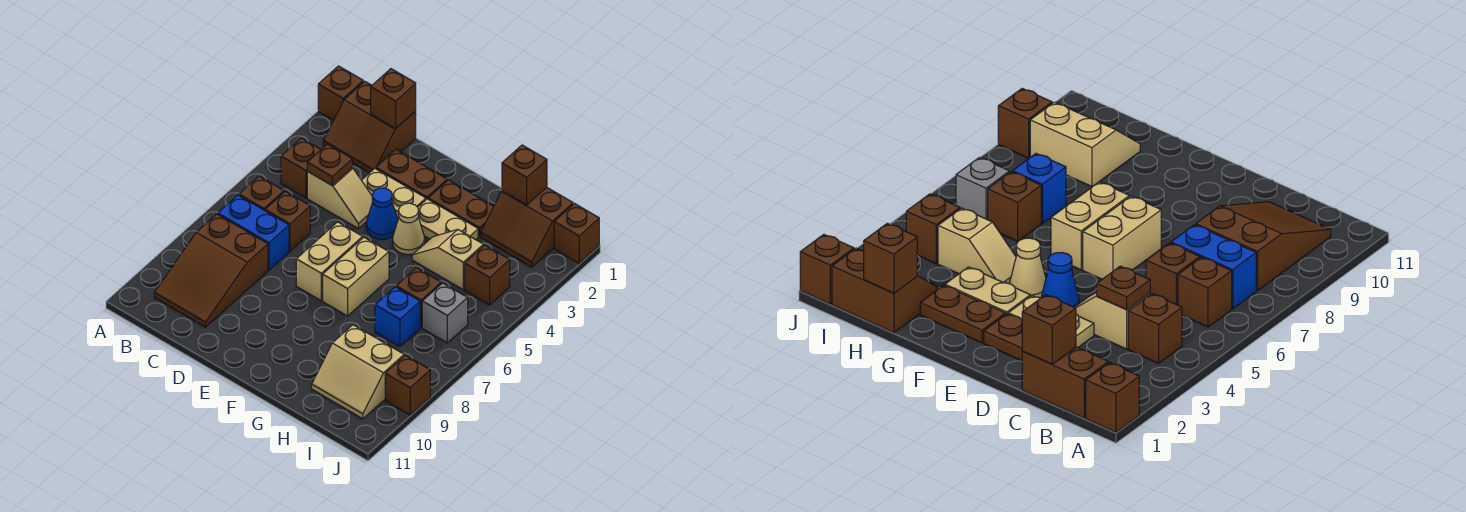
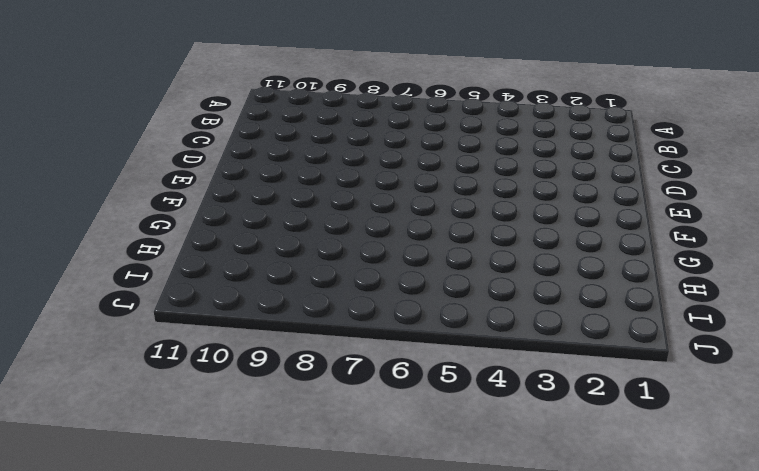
none -> brown brick A1 level 1
none -> brown slope B1:C2 level 1 top 1
none -> brown brick B4 level 1

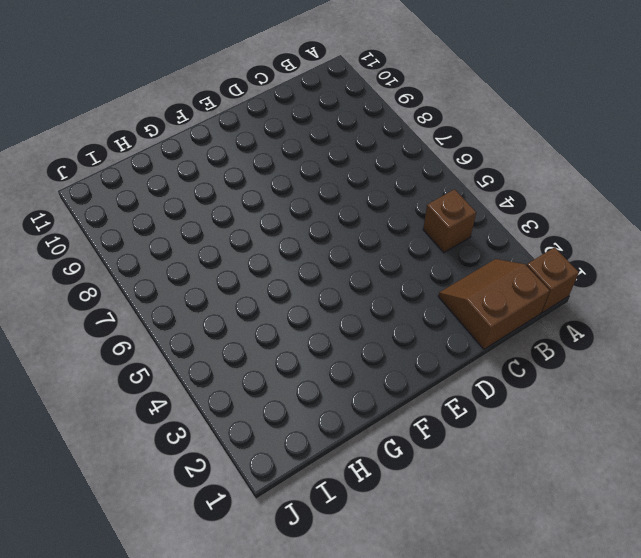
none -> brown brick B6 level 1
none -> blue brick B7:C7 level 1
none -> brown slope B8:C10 level 1 top 8

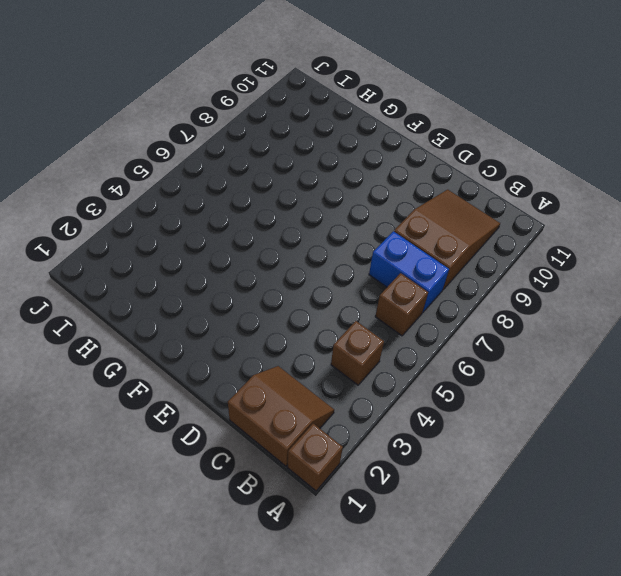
none -> tan slope C4:D4 level 1 top C
none -> brown brick C6 level 1
none -> brown plate D2:E2 level 1

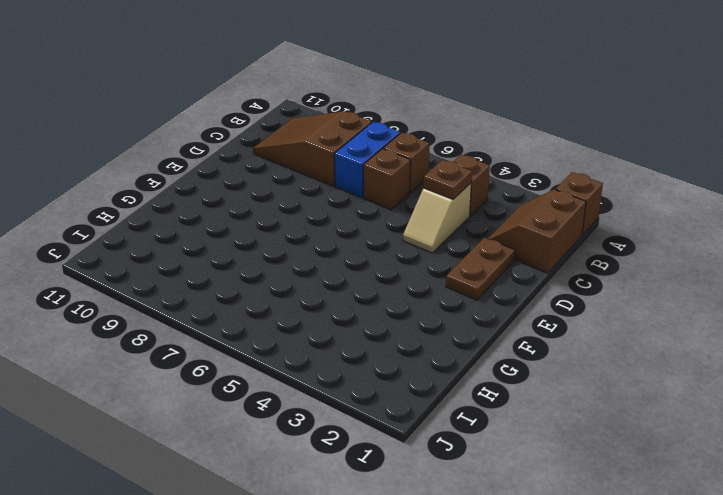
none -> tan plate D3:E3 level 1
none -> blue cone E4 level 1
none -> tan brick E6:E7 level 1

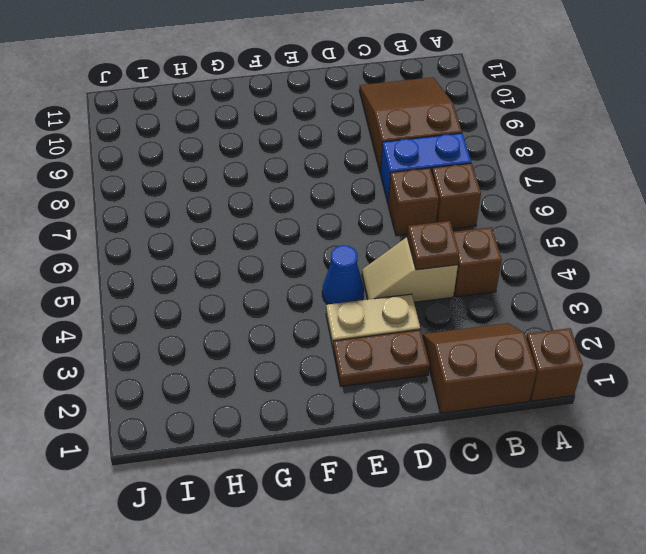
none -> tan brick E6:E7 level 1
none -> brown plate F2:G2 level 1
none -> tan plate F3:G3 level 1

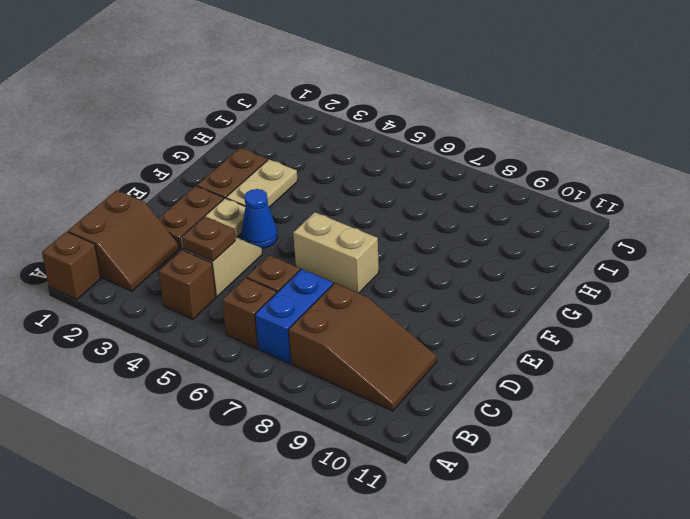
none -> tan cone F4 level 1
none -> tan brick F6:F7 level 1
none -> tan slope G4:H4 level 1 top H

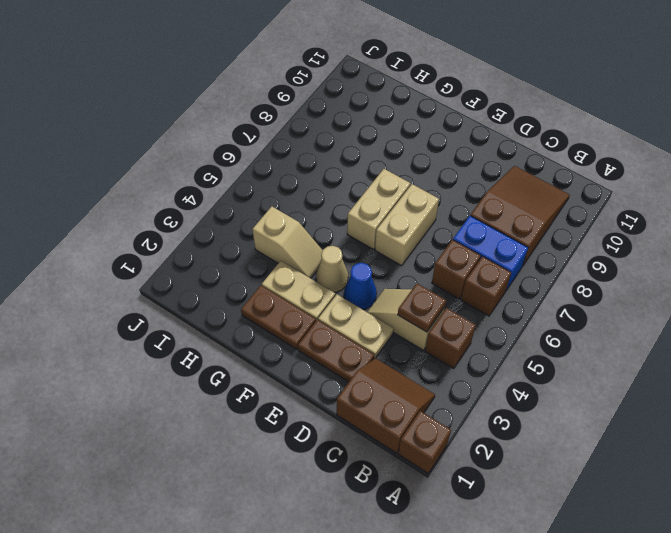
none -> brown slope H1:I2 level 1 top 1
none -> brown brick H6 level 1
none -> blue brick H7 level 1

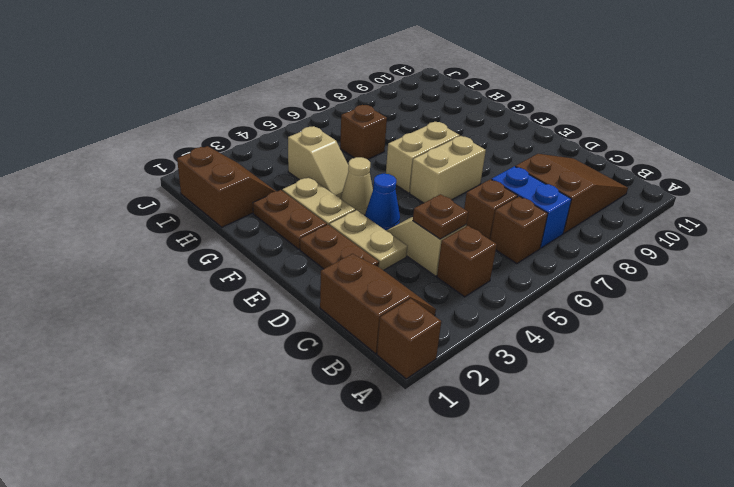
none -> blue brick H7 level 1
none -> tan slope H9:I10 level 1 top 9
none -> brown brick I4 level 1

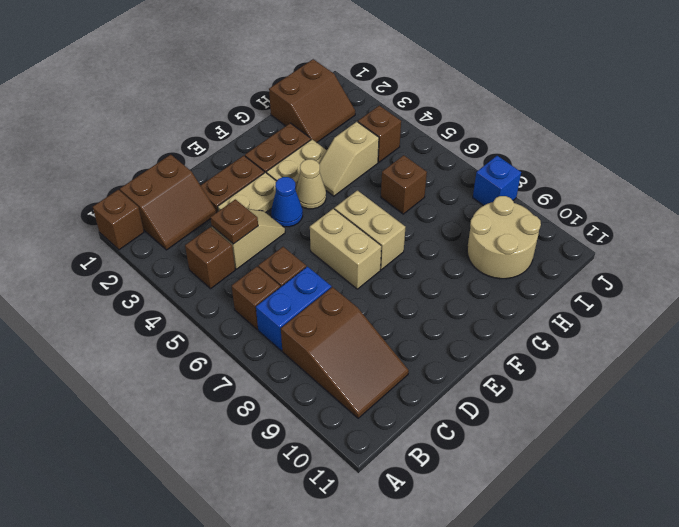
tan round brick H9:I10 level 1 -> tan slope H9:I10 level 1 top 9
blue brick J8 level 1 -> blue brick H7 level 1
none -> grey brick I6 level 1
none -> brown brick J1 level 1
none -> brown brick J9 level 1

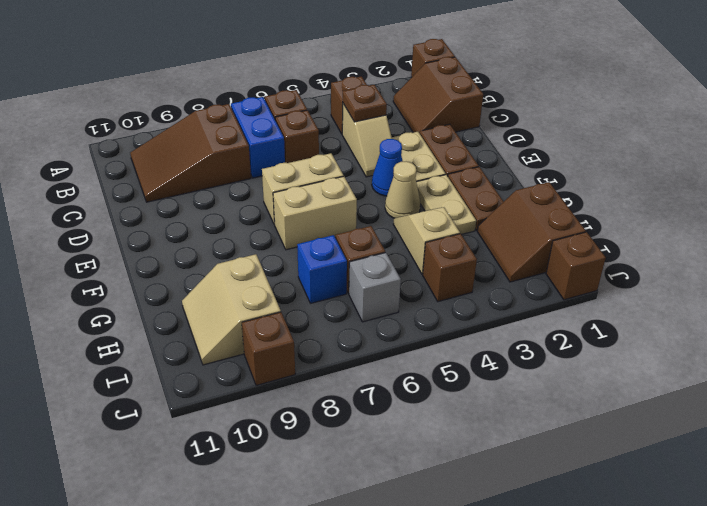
none -> brown brick C1 level 2
none -> brown brick H1 level 2

